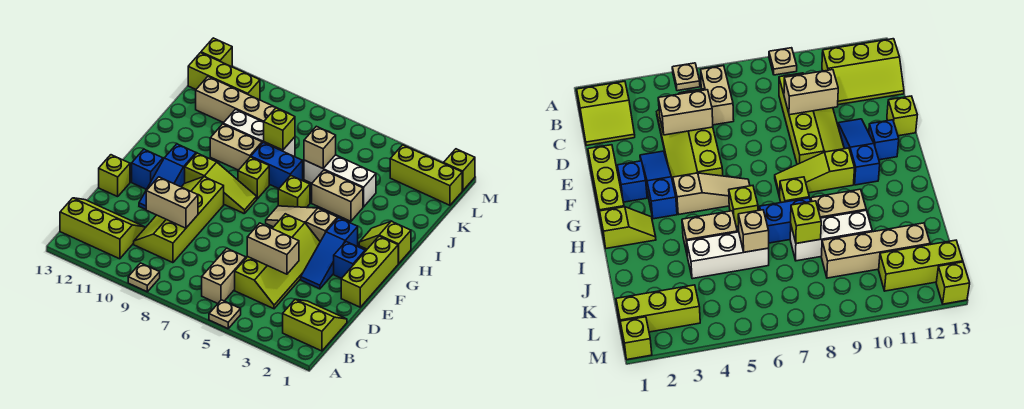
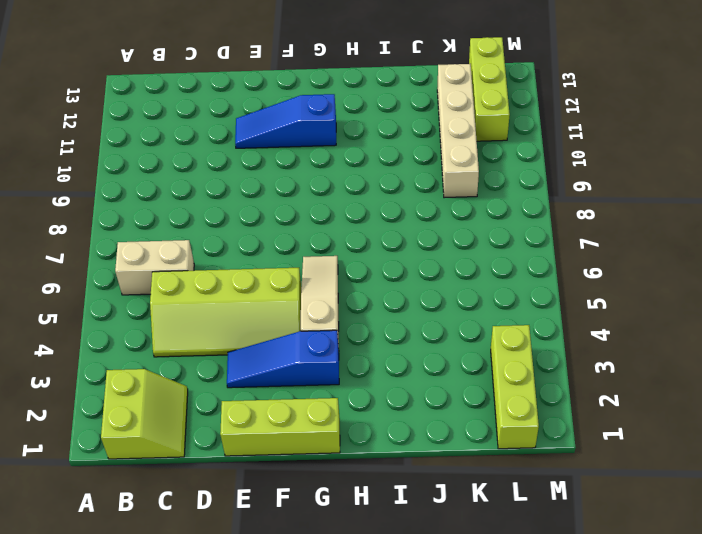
none -> tan plate A5 level 1
none -> tan plate A9 level 1
none -> lime slope B11:C13 level 1 top B
none -> lime slope C9:F10 level 1 top 9

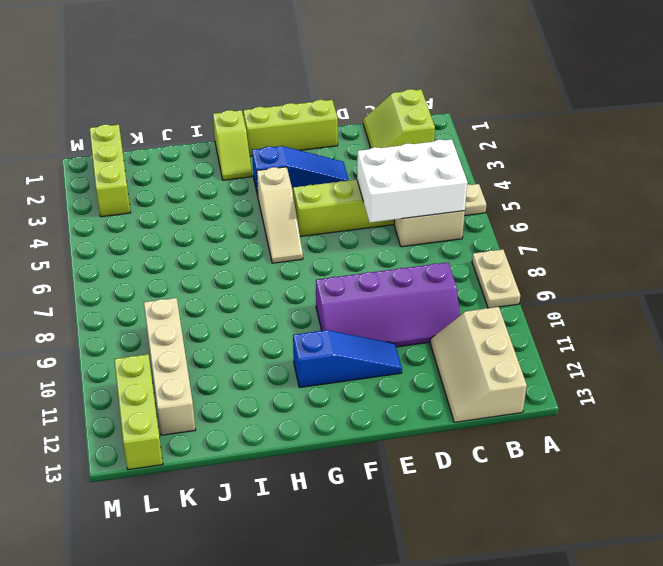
tan plate A8:A9 level 1 -> tan plate A9 level 1
white brick B5:D6 level 2 -> tan brick D4:D5 level 2
tan slope B11:C13 level 1 top B -> lime slope B11:C13 level 1 top B
purple slope C9:F10 level 1 top 9 -> lime slope C9:F10 level 1 top 9
none -> lime brick E13 level 1
none -> blue brick F2 level 1
none -> blue brick F12 level 1
none -> lime slope G8:G10 level 1 top 10

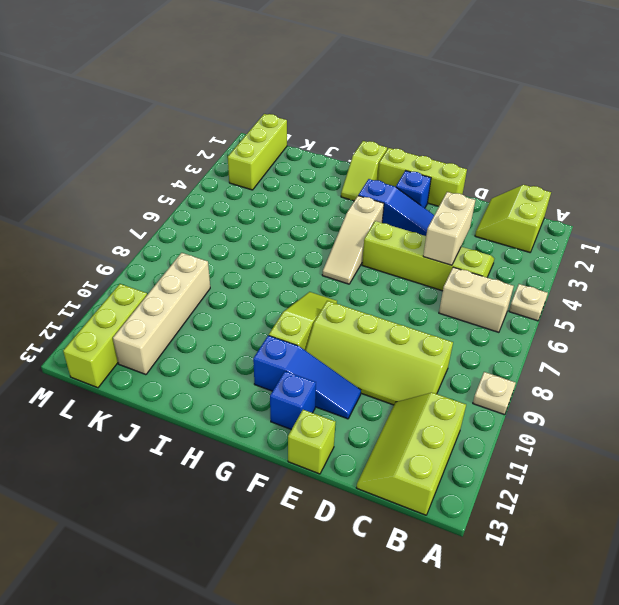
none -> lime brick H6 level 1
none -> lime brick H8 level 1
none -> tan brick I4:I5 level 1
none -> blue brick I7:I8 level 1

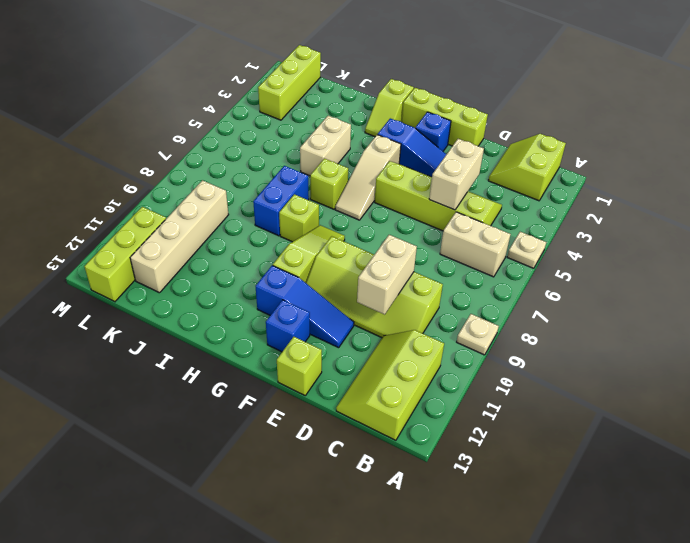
none -> tan brick I9:I10 level 1
none -> white brick J4:J6 level 1
none -> white brick J8:J10 level 1
none -> lime brick M1 level 1

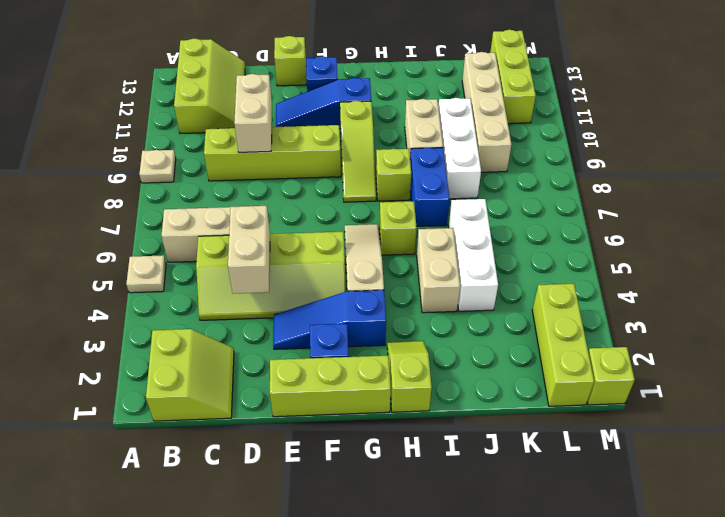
none -> lime brick M13 level 1
none -> tan brick J6 level 2
none -> lime brick J8 level 2

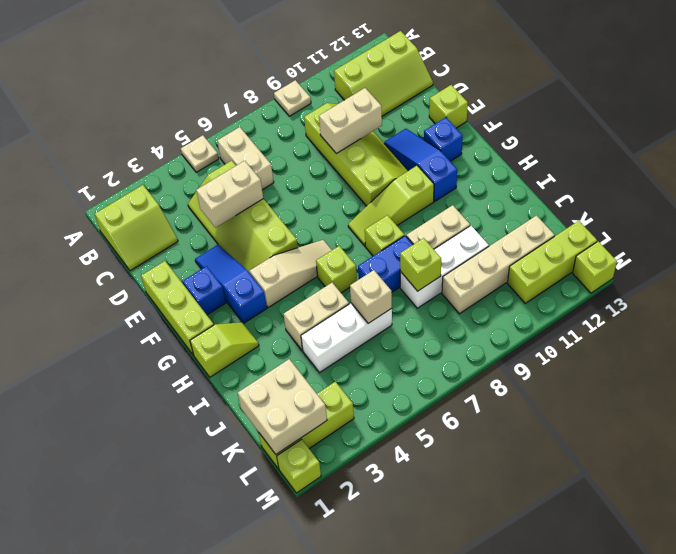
tan brick K1:L2 level 2 -> none

